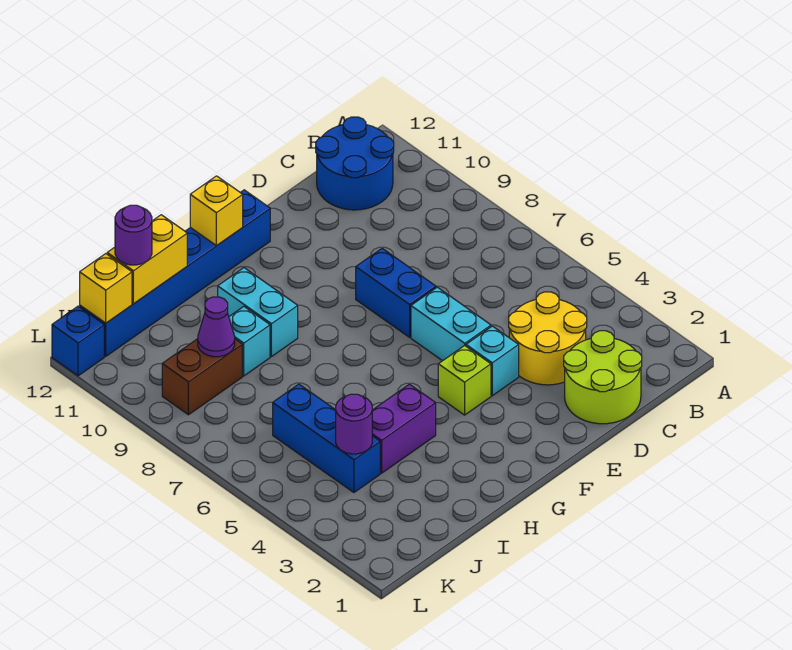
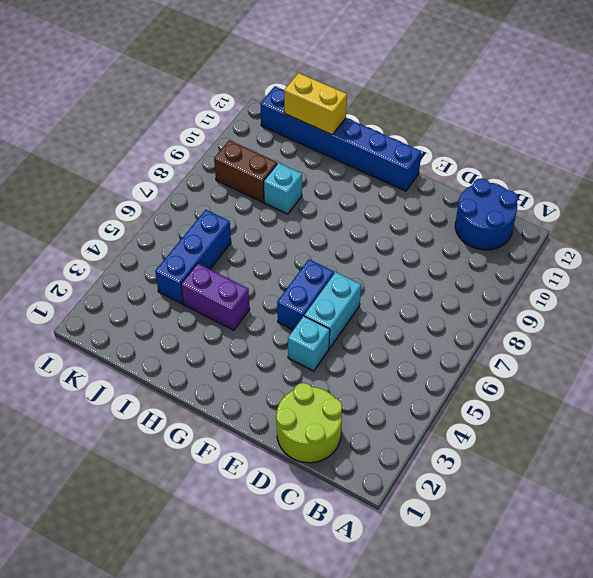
blue brick F5:F6 level 1 -> blue brick E7:E8 level 1
none -> yellow round brick C3:D4 level 1
none -> lime brick F4 level 1
none -> cyan brick H9:H10 level 1

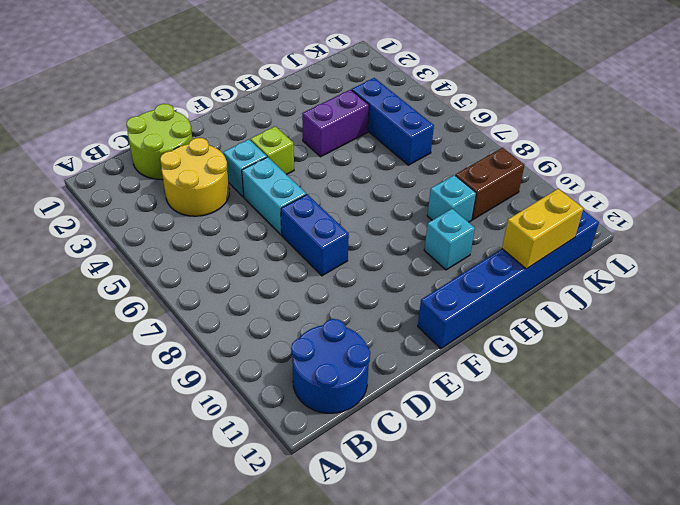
cyan brick H10 level 1 -> cyan brick H9:H10 level 1
none -> blue brick L12 level 1
none -> yellow brick G12 level 2
none -> purple round brick J4 level 2

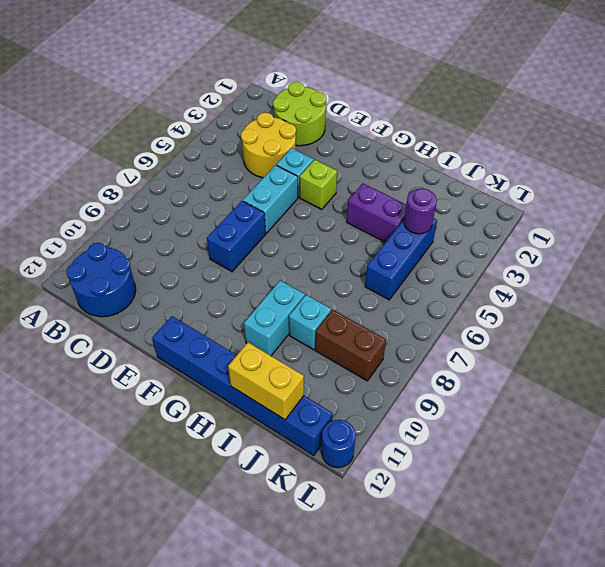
blue round brick L12 level 1 -> blue brick L12 level 1
none -> yellow brick G12 level 2
none -> purple cone J9 level 2
none -> yellow brick K12 level 2

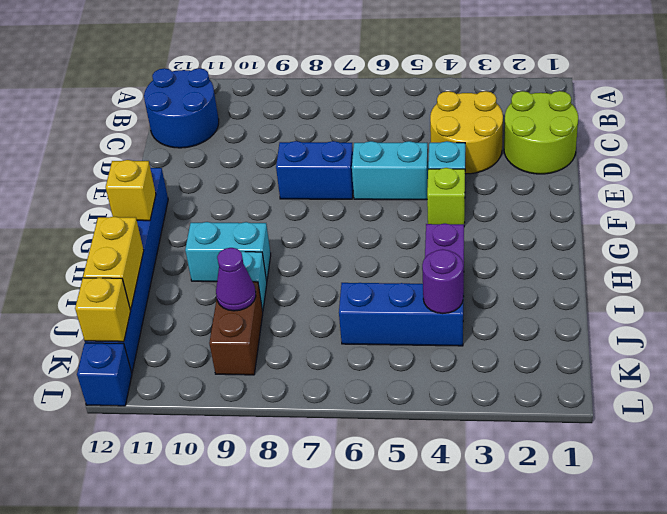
none -> purple round brick J12 level 3

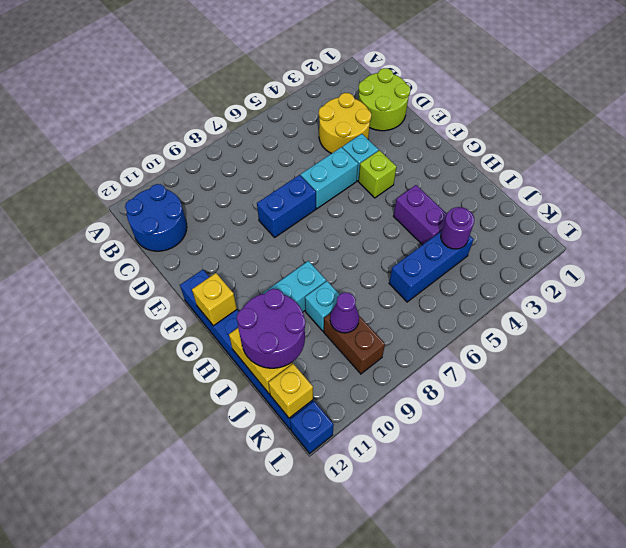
purple round brick I11:J12 level 3 -> purple round brick J12 level 3

